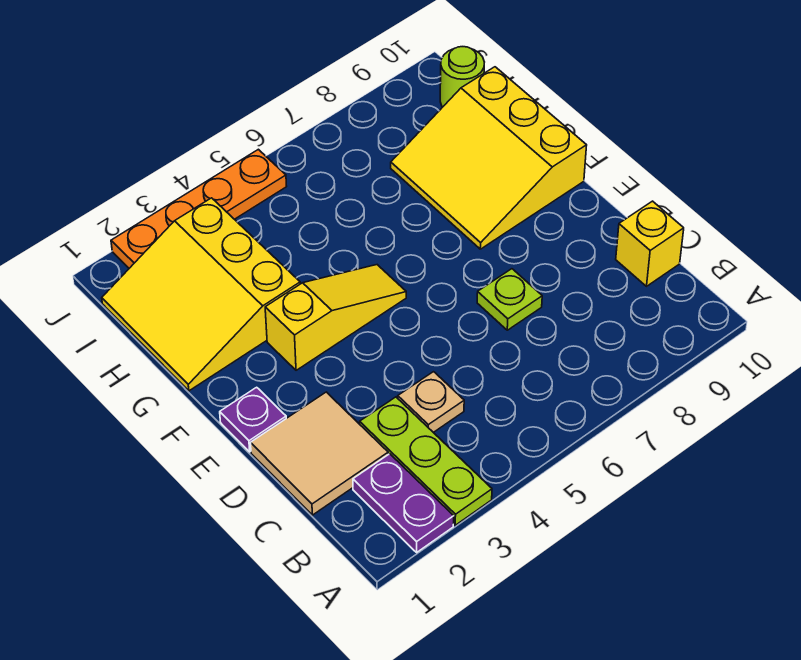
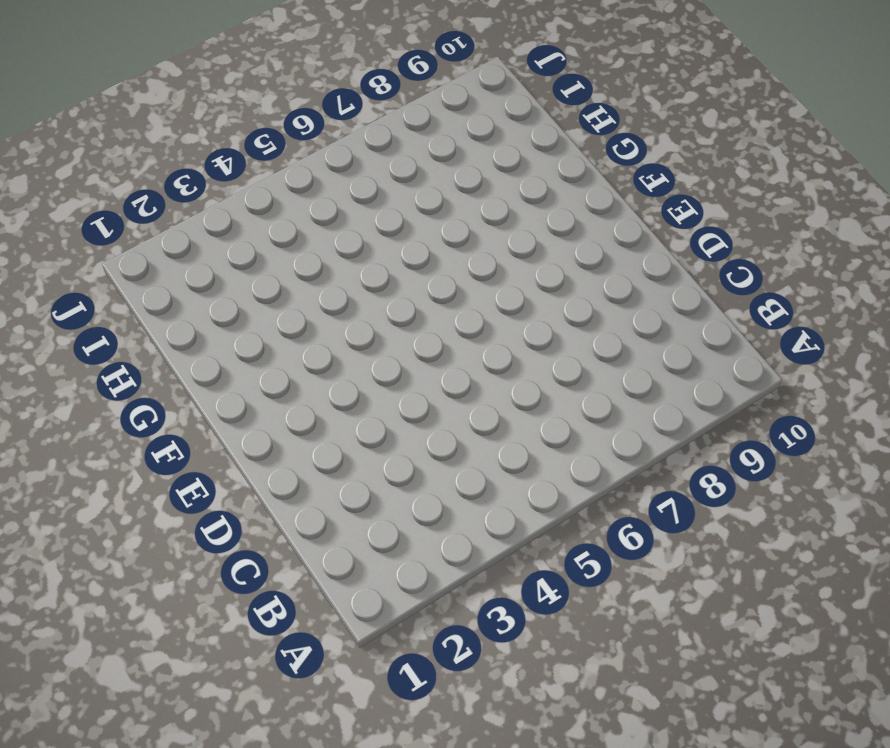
none -> purple plate A2:B2 level 1
none -> lime plate A3:C3 level 1
none -> tan tile C1:D2 level 1

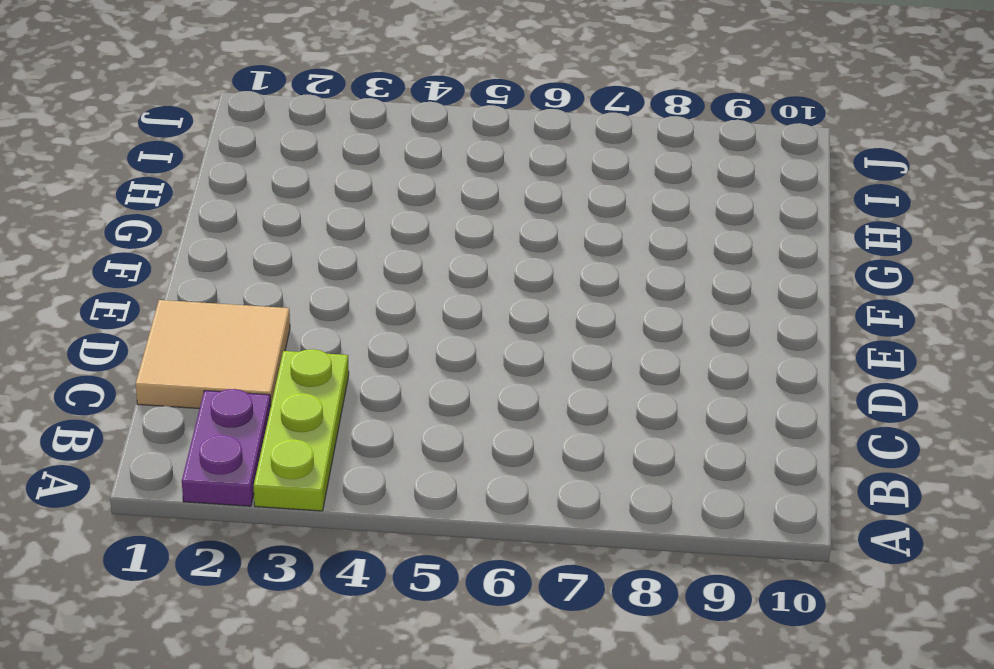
none -> tan plate C4 level 1
none -> yellow brick C10 level 1
none -> lime plate D7 level 1

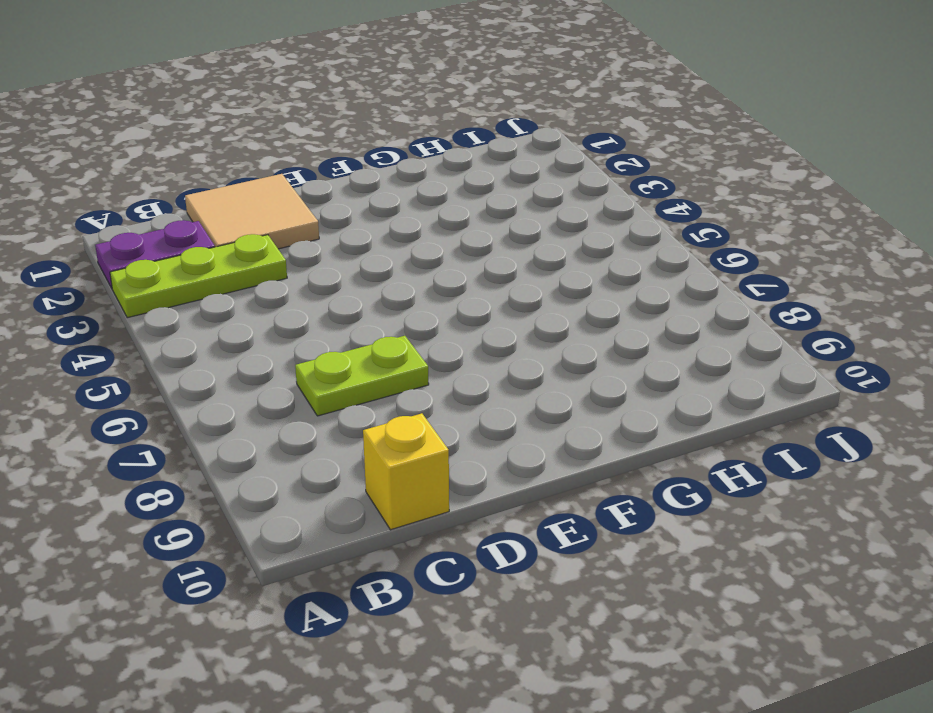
lime plate C7:D7 level 1 -> lime plate D7 level 1
none -> tan plate C4 level 1
none -> purple plate E1 level 1
none -> yellow slope F3:F5 level 1 top 3

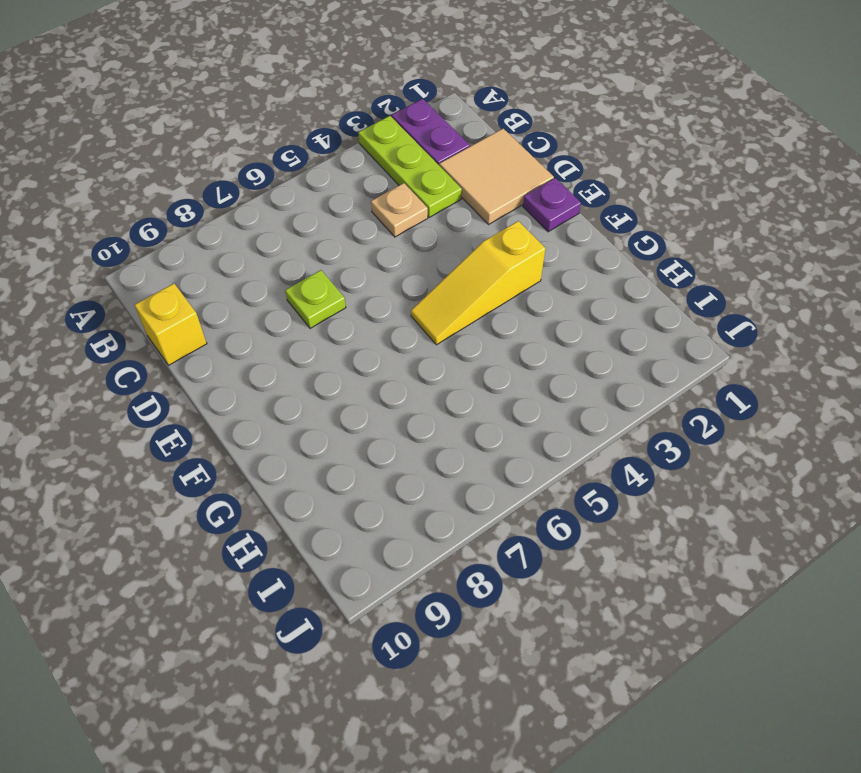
none -> yellow slope F8:H10 level 1 top 10
none -> yellow slope G1:I3 level 1 top 3
none -> lime round brick I10 level 1

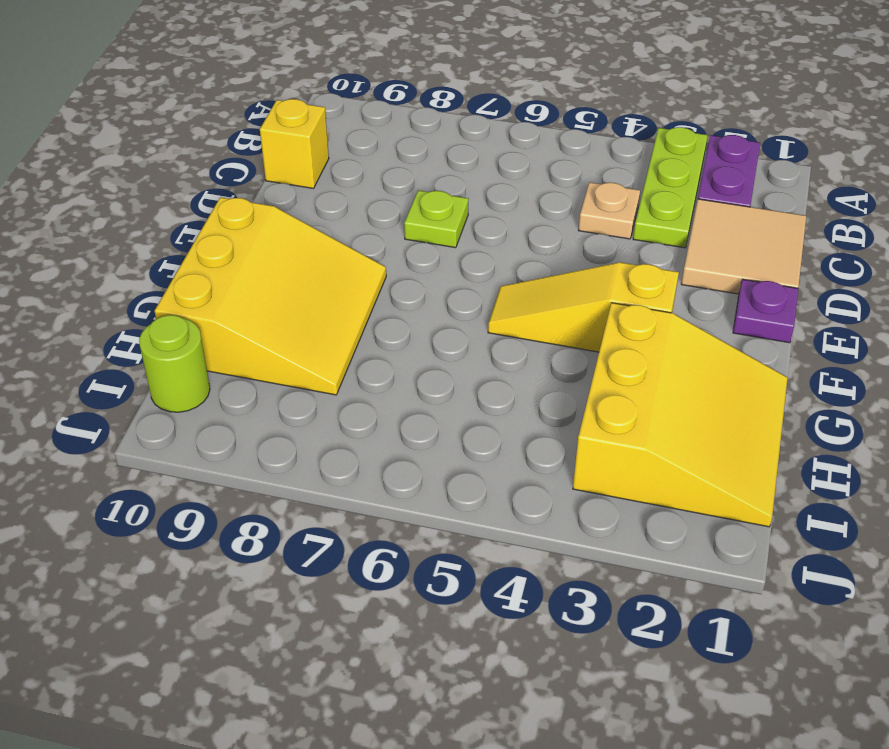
none -> orange plate J2:J5 level 1

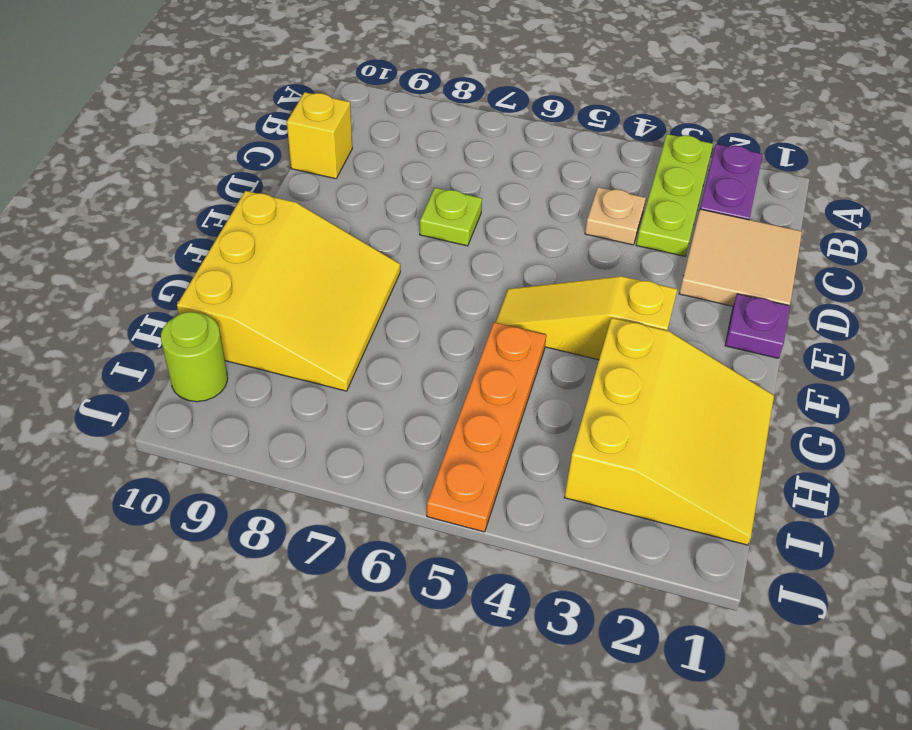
orange plate G5:J5 level 1 -> orange plate J2:J5 level 1

